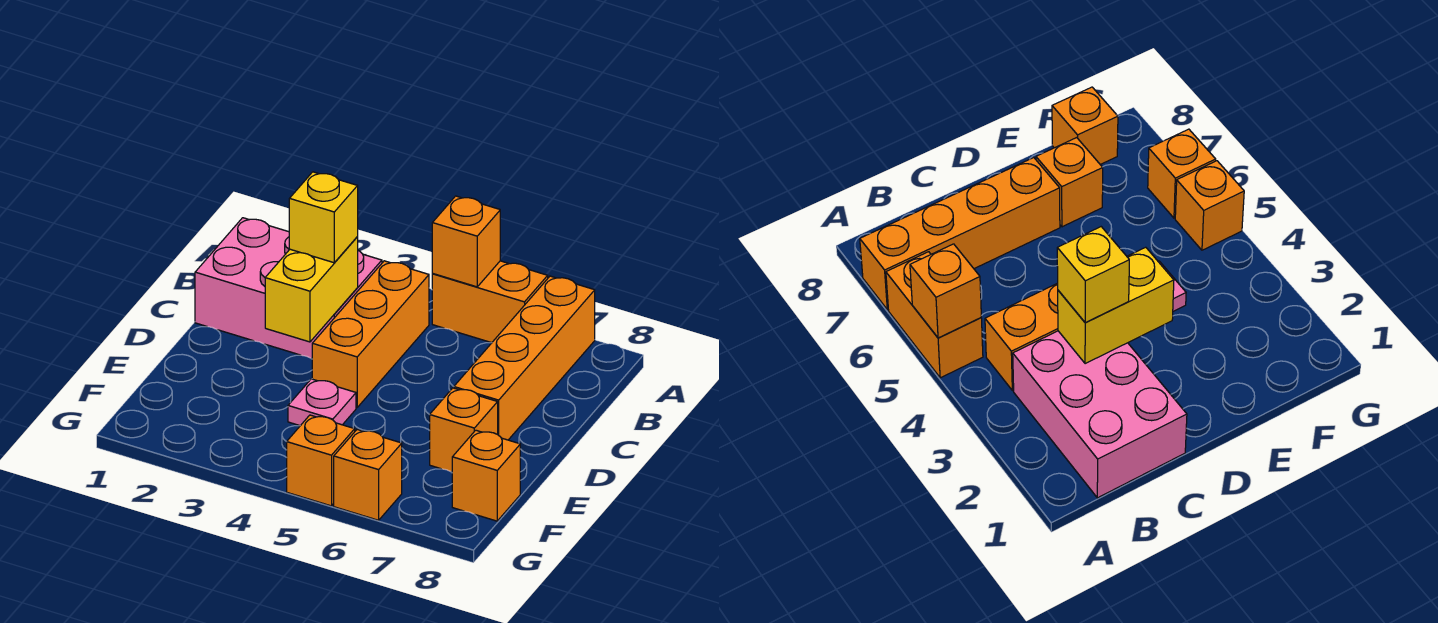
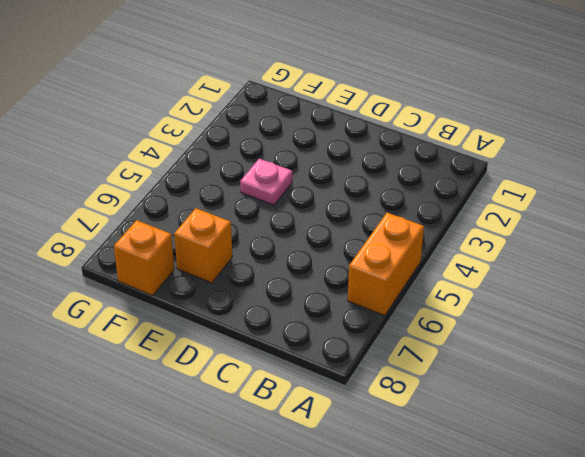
none -> orange brick A7:D7 level 1
none -> pink brick B1:C3 level 1
none -> orange brick B4:D4 level 1

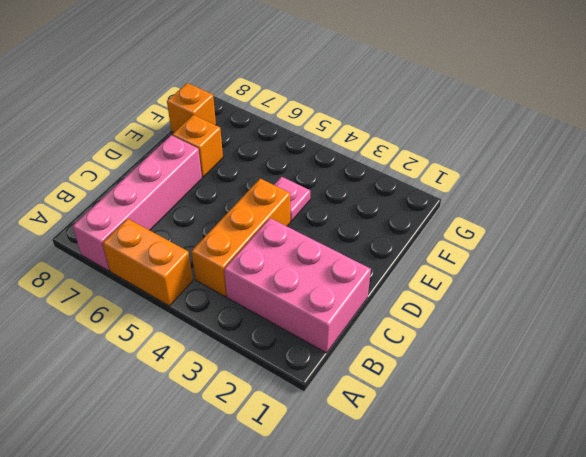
pink brick A7:D7 level 1 -> orange brick A7:D7 level 1
none -> orange brick G5 level 1
none -> orange brick G6 level 1
none -> orange brick A5 level 2

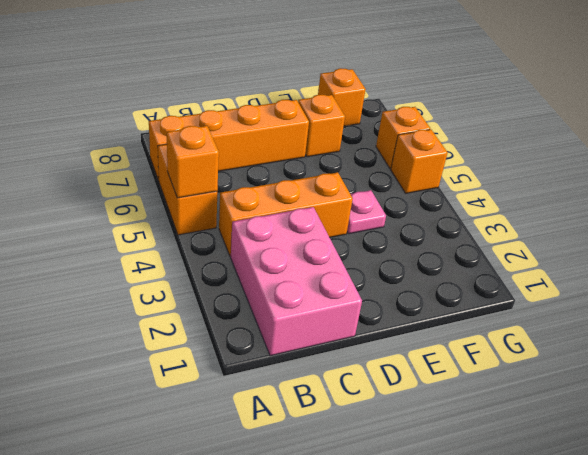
none -> yellow brick C3:D3 level 2
none -> yellow brick C3 level 3

